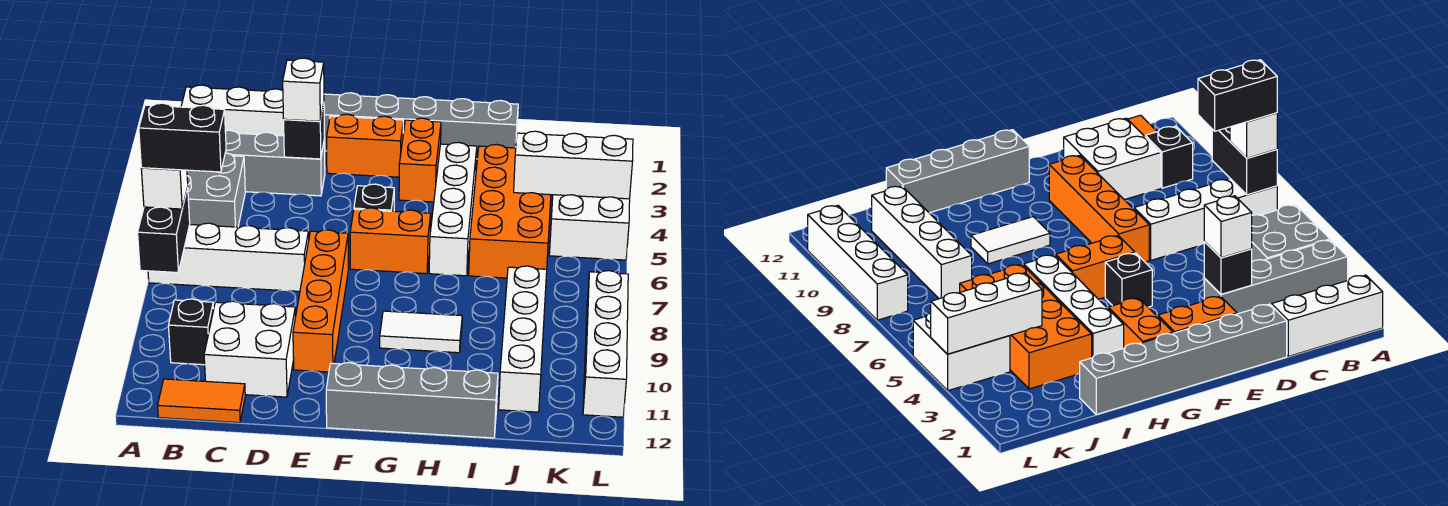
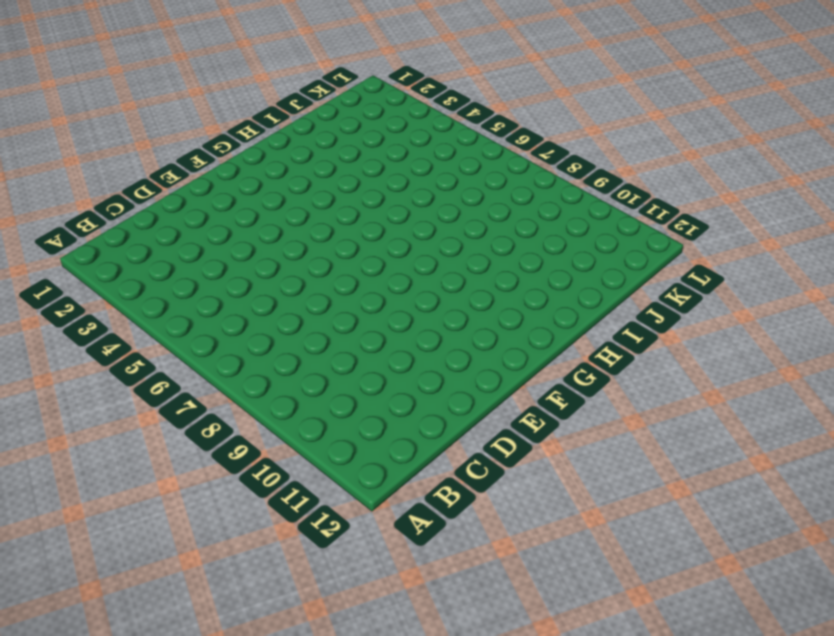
none -> white brick A1:C1 level 1
none -> grey brick A3:D3 level 1
none -> grey brick A4:B5 level 1

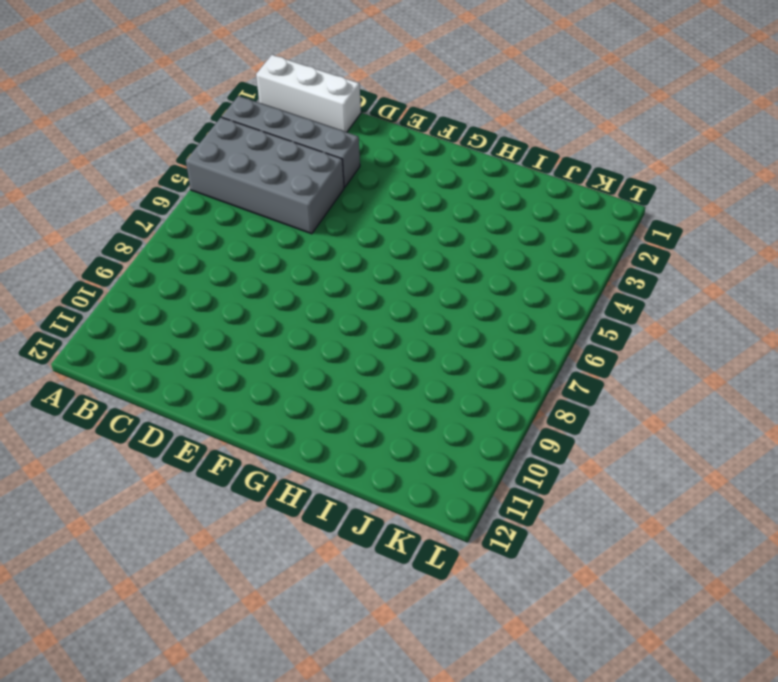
grey brick A4:D5 level 1 -> grey brick A4:B5 level 1
none -> white brick A7:D7 level 1
none -> black brick B10 level 1
none -> orange tile B12:C12 level 1

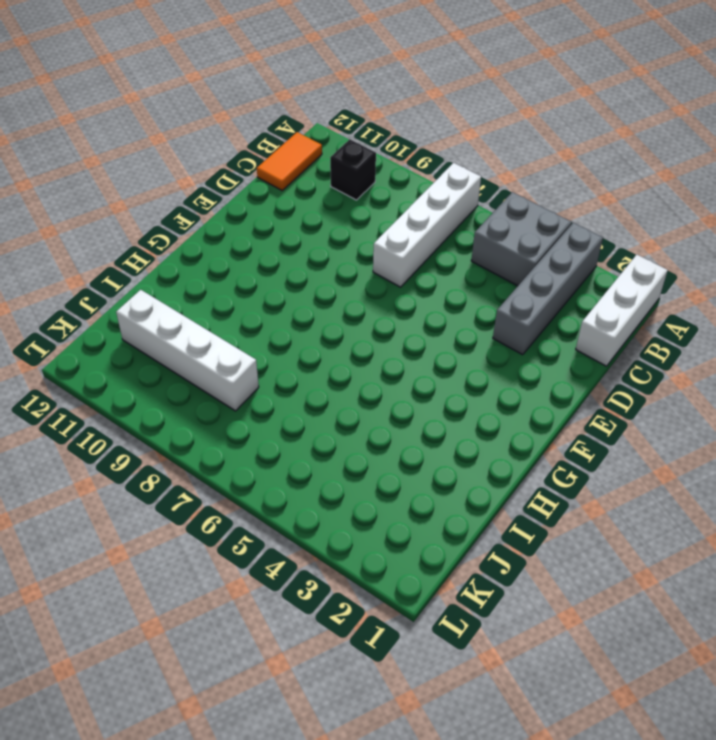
none -> white brick C10:D11 level 1
none -> grey brick D1:I1 level 1
none -> orange brick E2:F2 level 1

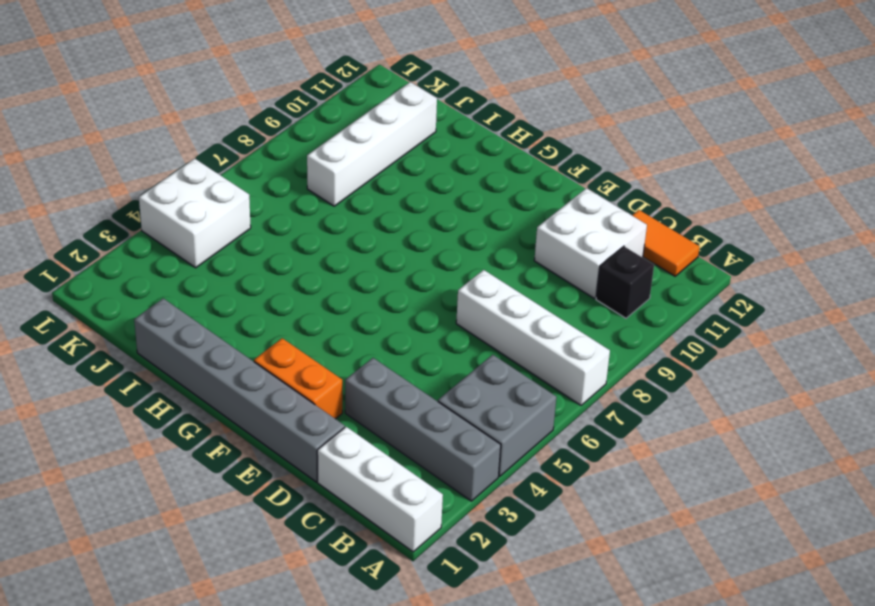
none -> orange brick E7:E10 level 1
none -> black brick F5 level 1
none -> orange brick F6:G6 level 1

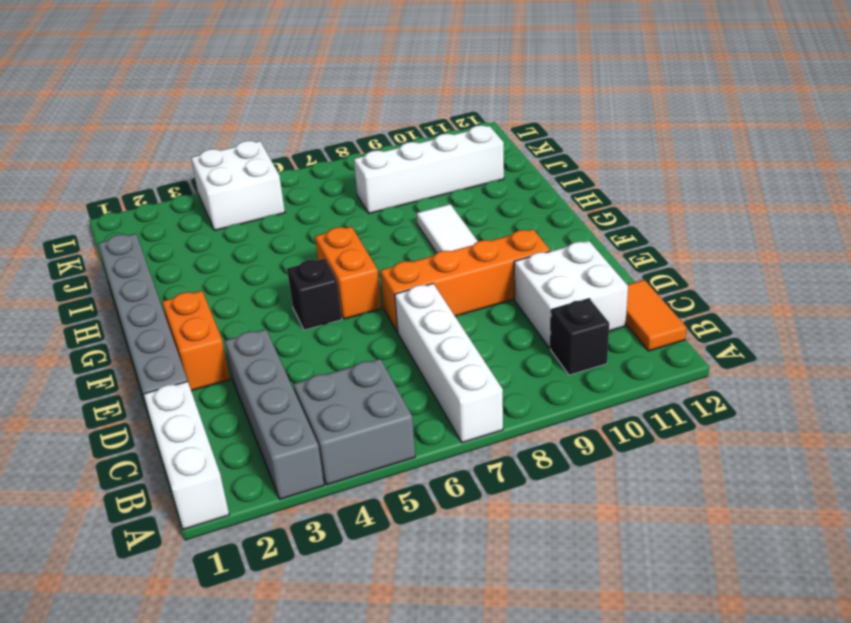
none -> grey brick F12:I12 level 1
none -> orange brick G2:G3 level 1
none -> white brick H3:H6 level 1

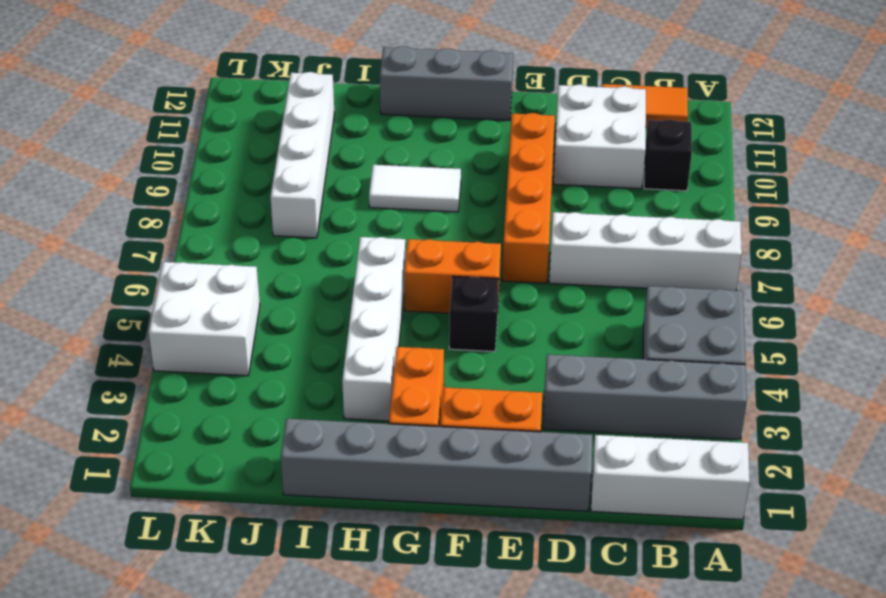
grey brick F12:H12 level 1 -> grey brick F12:I12 level 1
none -> orange brick I3:J6 level 1
none -> white brick L8:L11 level 1
none -> black brick A7:A8 level 2

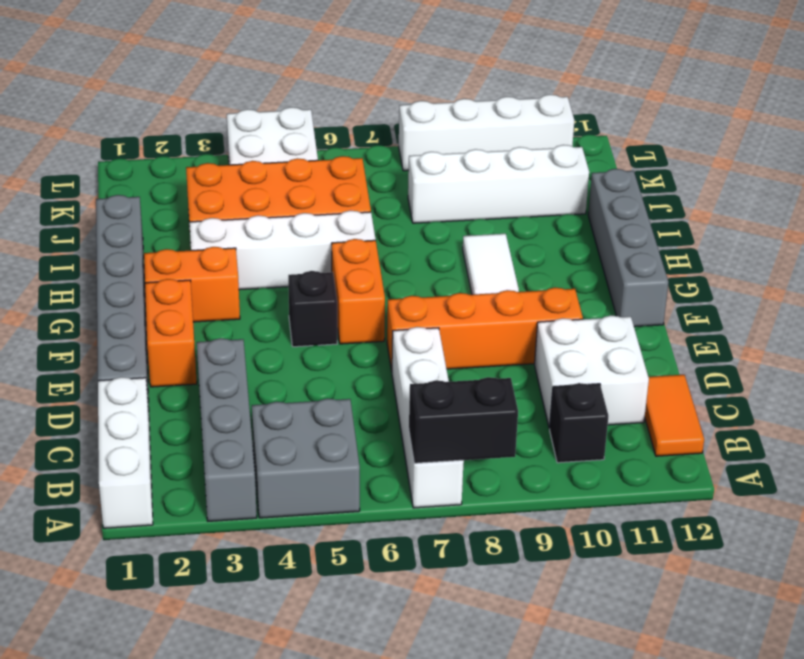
none -> black brick D3 level 2
none -> white brick J4:L4 level 2
none -> white brick A7 level 3

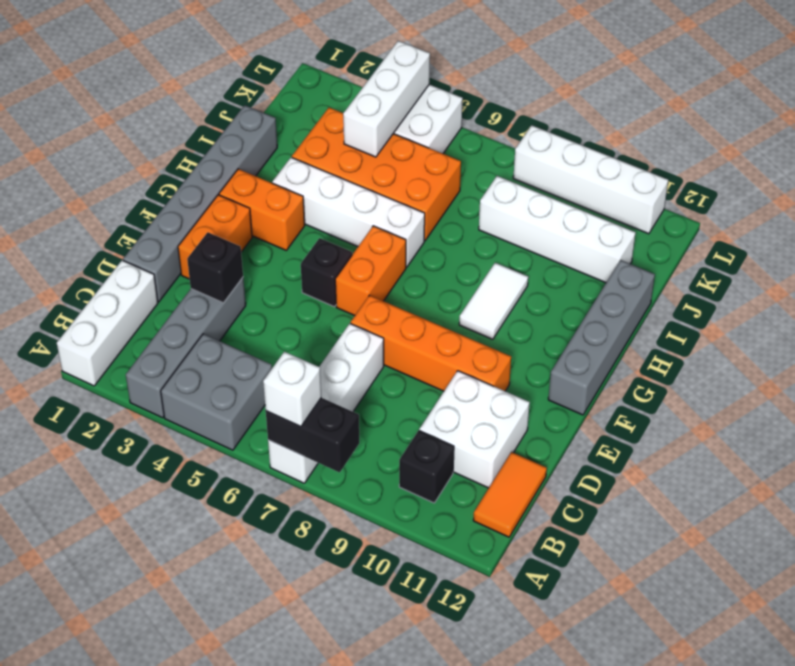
none -> white brick D3 level 3
none -> black brick A7:B7 level 4

